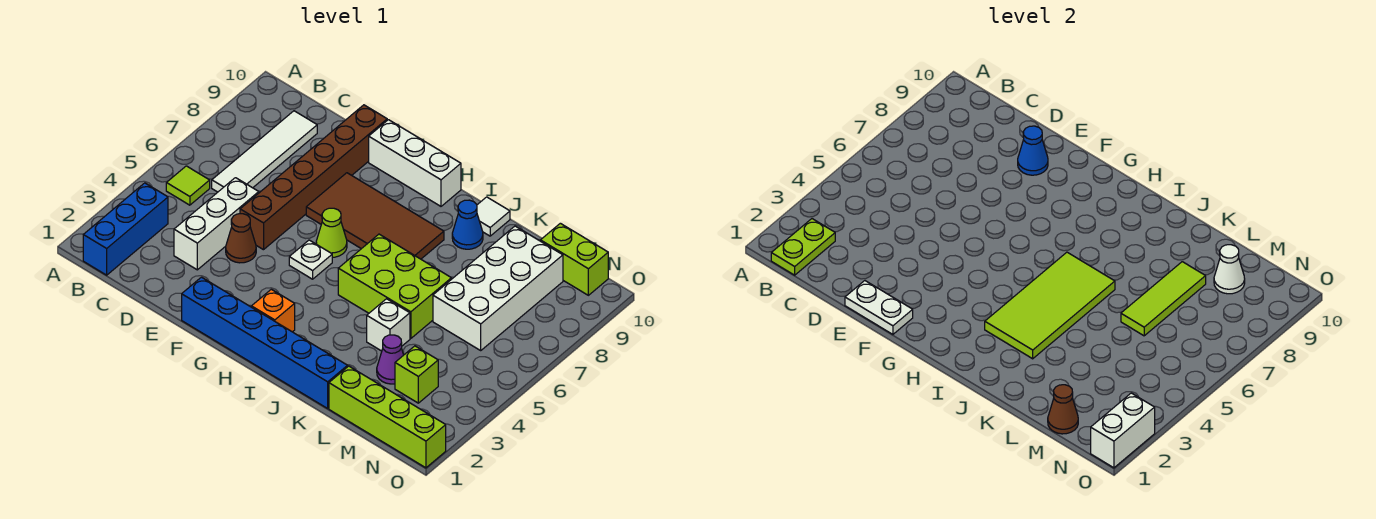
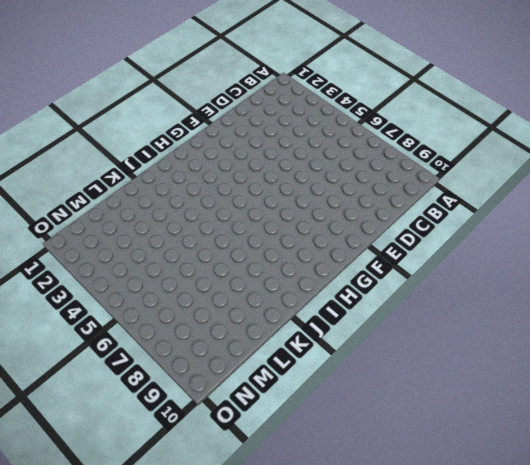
none -> blue brick B1:B3 level 1
none -> lime tile B5 level 1
none -> white tile C6:C9 level 1

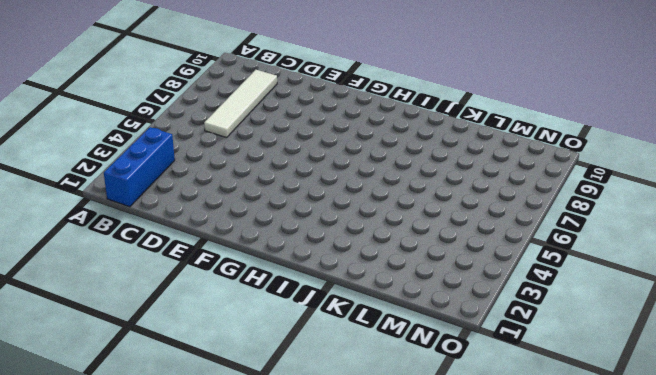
none -> lime tile B5 level 1
none -> white brick D3:D5 level 1
none -> brown cone E4 level 1

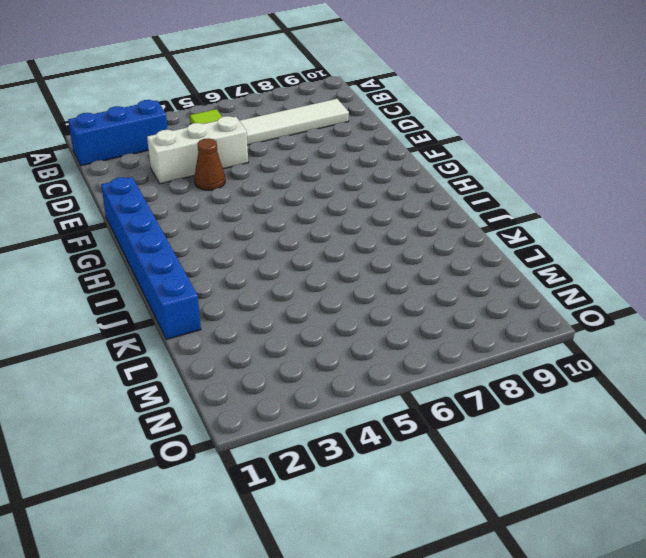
none -> brown brick E5:E10 level 1
none -> brown tile F7:I8 level 1
none -> white brick F10:H10 level 1

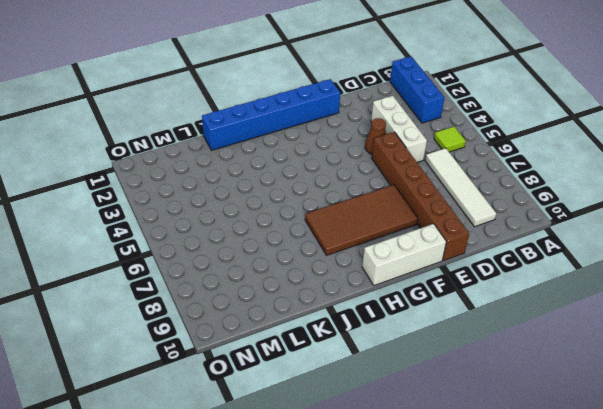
none -> white plate G5 level 1
none -> lime cone G6 level 1
none -> orange brick H2 level 1

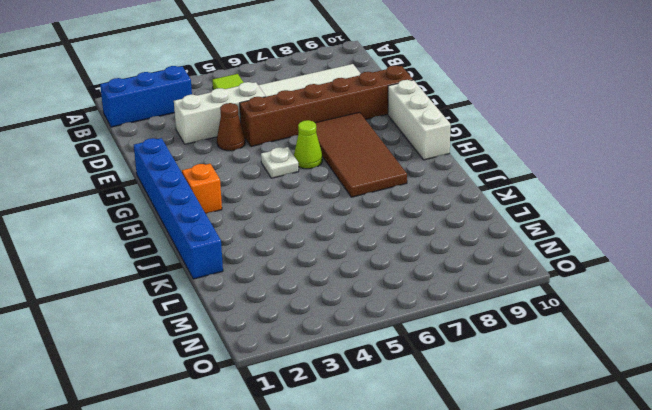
none -> lime brick I5:K6 level 1
none -> blue cone J9 level 1
none -> white tile J10 level 1

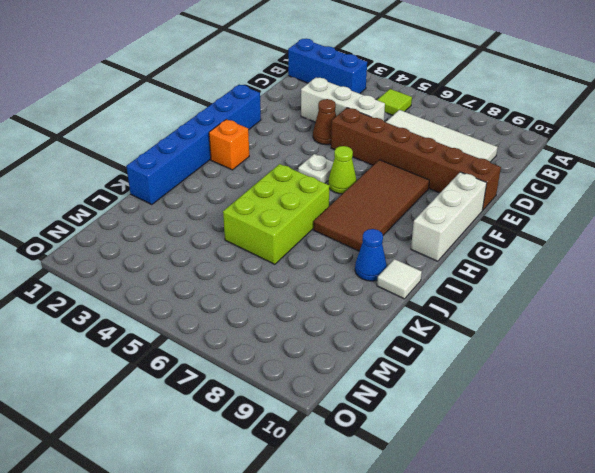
none -> white brick K4 level 1
none -> lime brick L1:O1 level 1
none -> purple cone L3 level 1

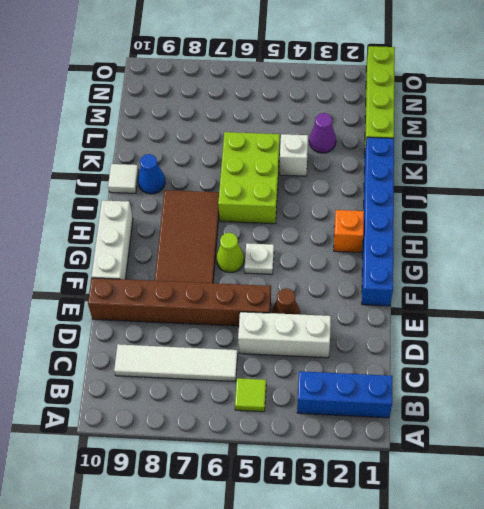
none -> white brick L6:M9 level 1
none -> lime brick M3 level 1
none -> lime brick M10:N10 level 1

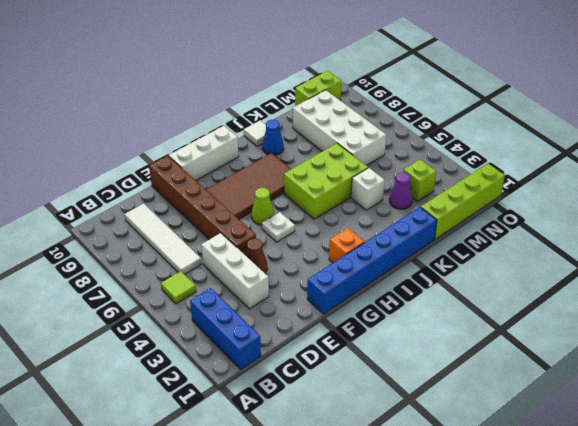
none -> lime plate B1:B2 level 2
none -> white plate E1:F1 level 2
none -> blue cone E9 level 2

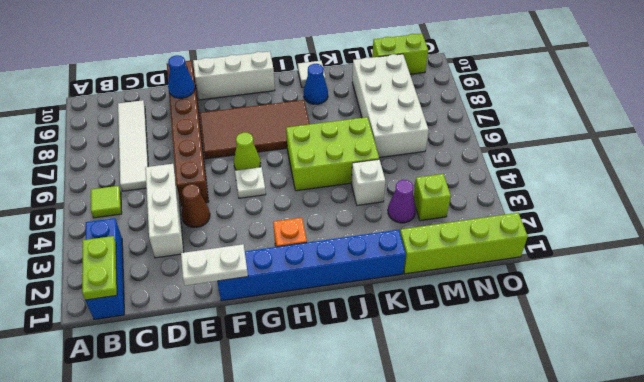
none -> lime tile I3:J6 level 2
none -> lime tile L6:L8 level 2
none -> brown cone M1 level 2

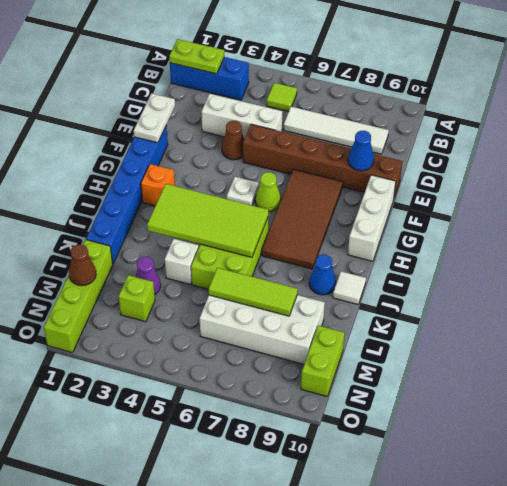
none -> white cone M9 level 2
none -> white brick O1:O2 level 2

